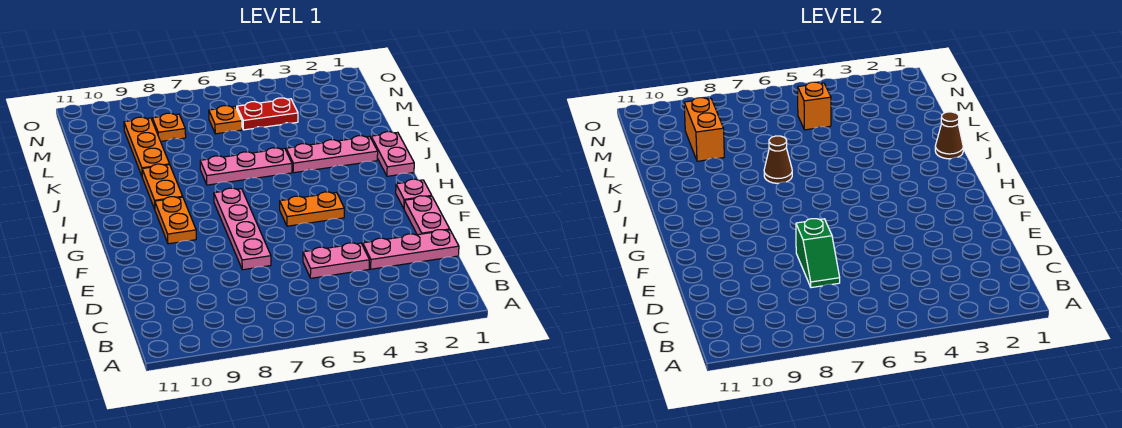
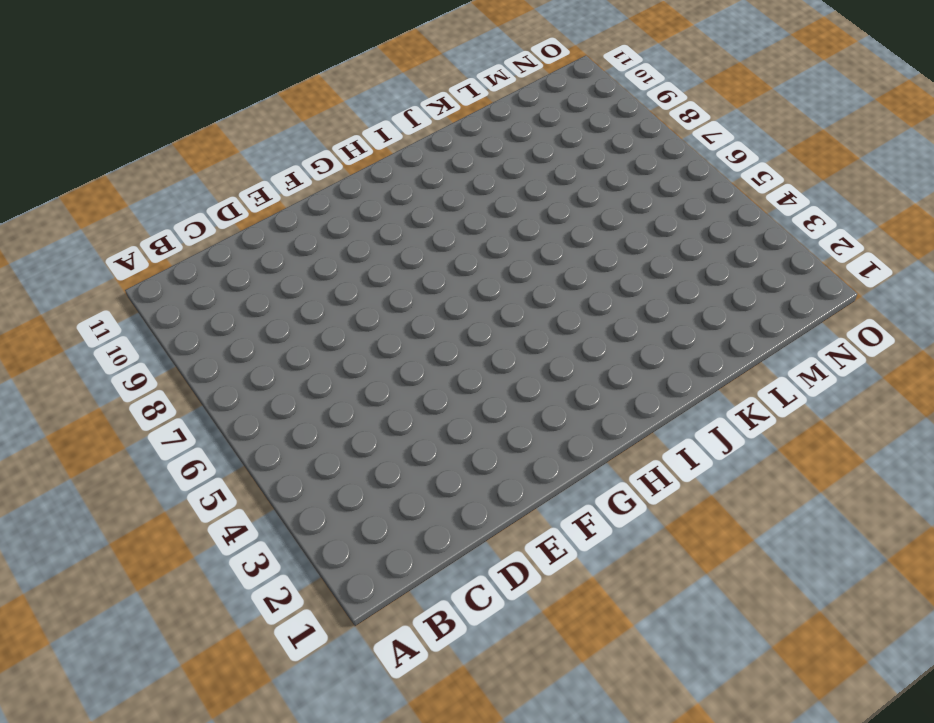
none -> pink plate D1:D3 level 1
none -> pink plate D4:D5 level 1
none -> pink plate E1:F1 level 1

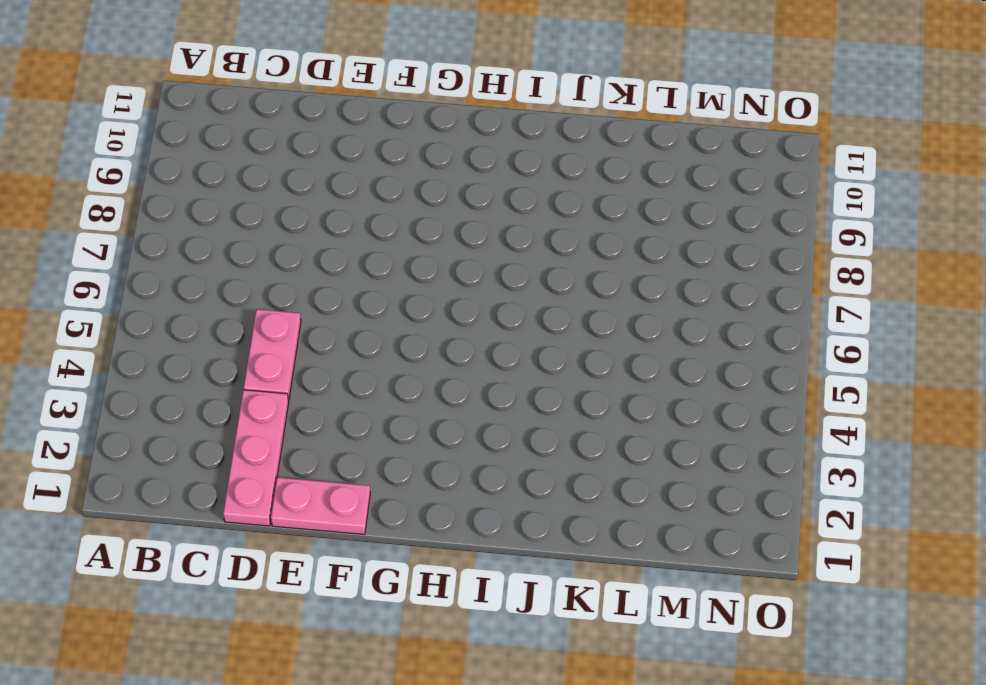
none -> pink plate E7:H7 level 1
none -> pink plate G1 level 1
none -> orange plate G4:G5 level 1

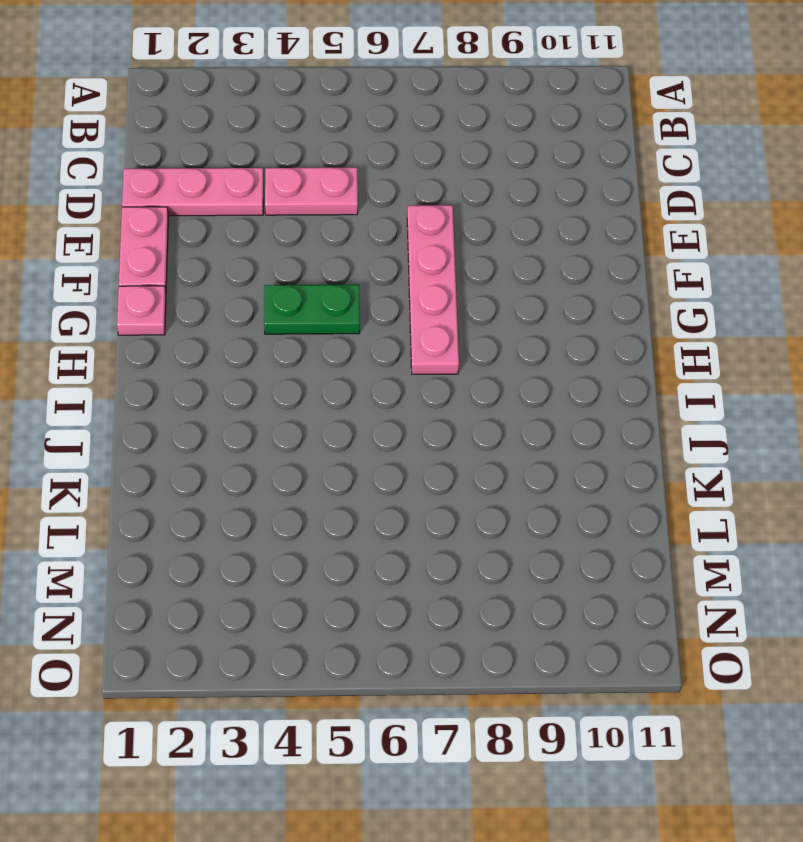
green plate G4:G5 level 1 -> orange plate G4:G5 level 1
none -> orange plate G9:H9 level 1
none -> pink plate I1:J1 level 1
none -> orange plate I9:J9 level 1

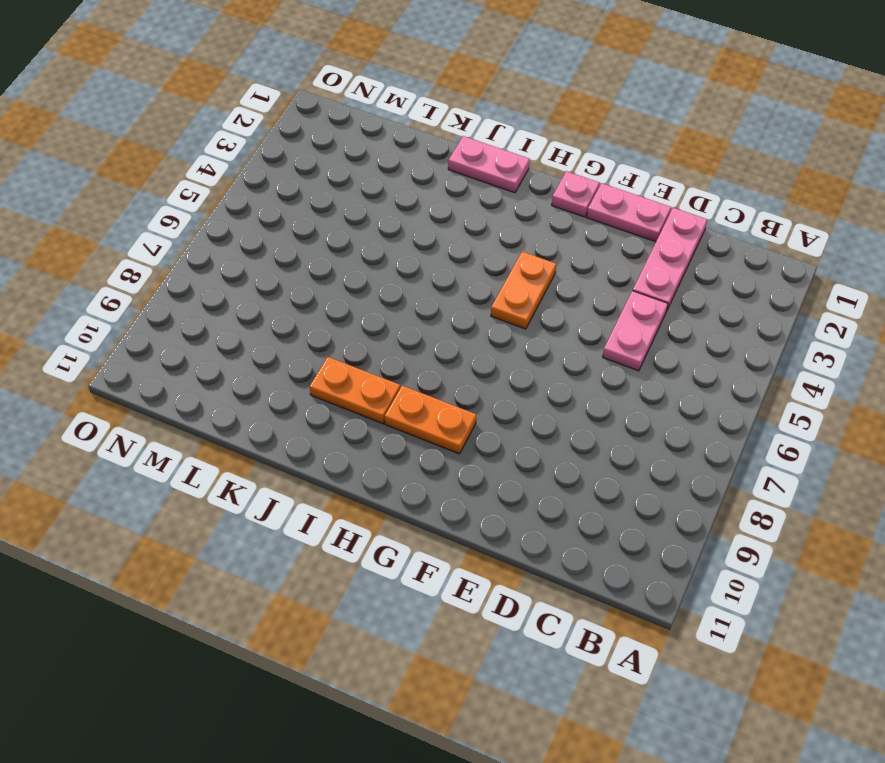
none -> pink plate E7:H7 level 1
none -> pink plate J2:J4 level 1
none -> pink plate J5:J7 level 1

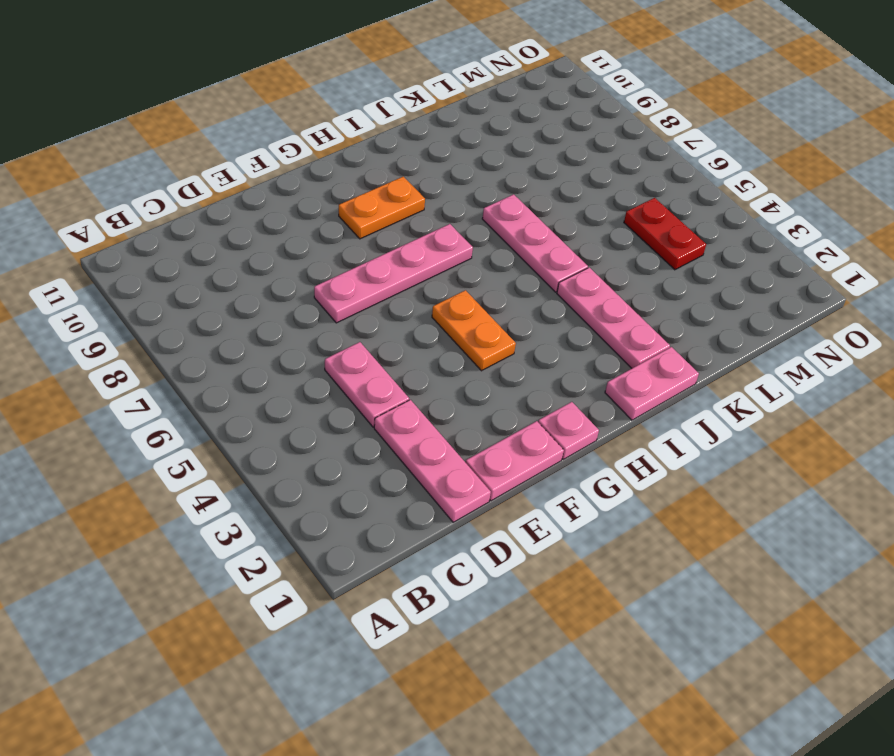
none -> orange plate I9:J9 level 1
none -> orange plate K9:M9 level 1
none -> orange plate M6 level 1

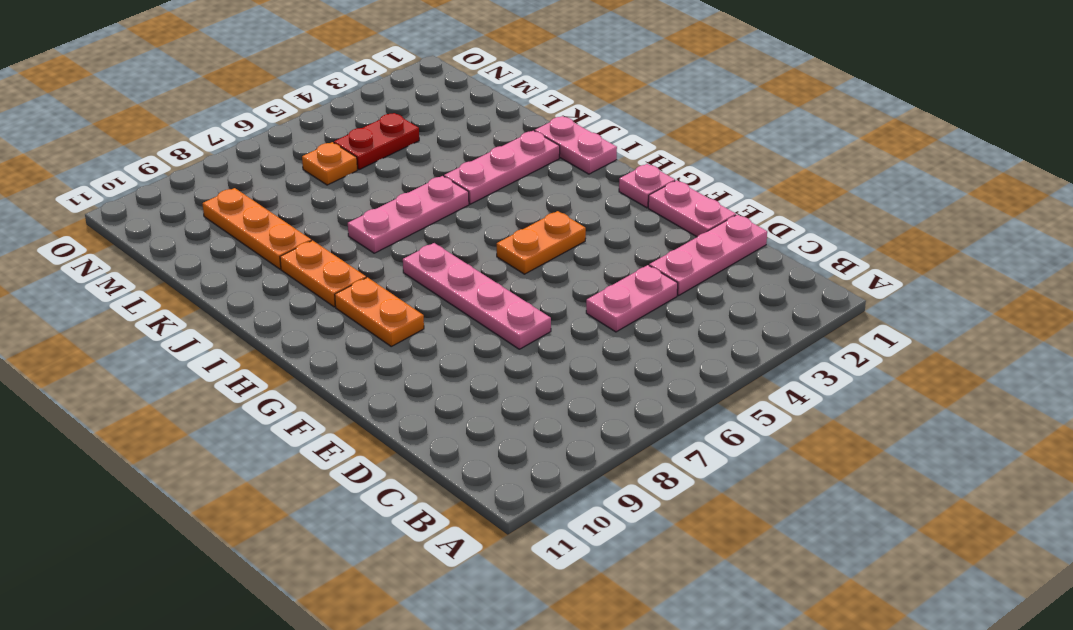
none -> orange plate M8 level 1
none -> green slope D7:E7 level 2 top E
none -> brown cone J1 level 2

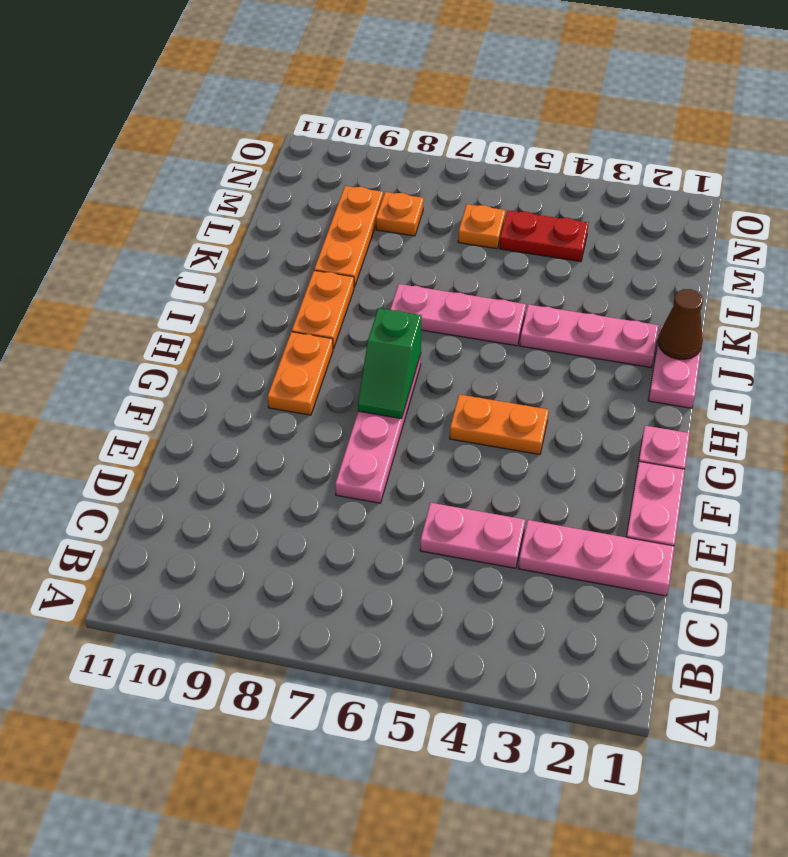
green slope G7:H7 level 2 top H -> green slope D7:E7 level 2 top E
none -> brown cone J7 level 2
none -> orange brick L9:M9 level 2
none -> orange brick M5 level 2

